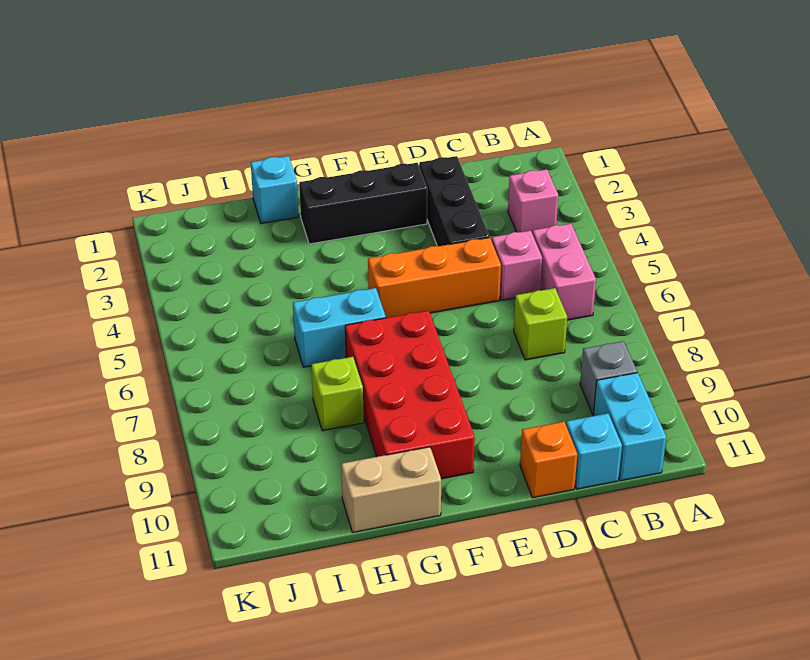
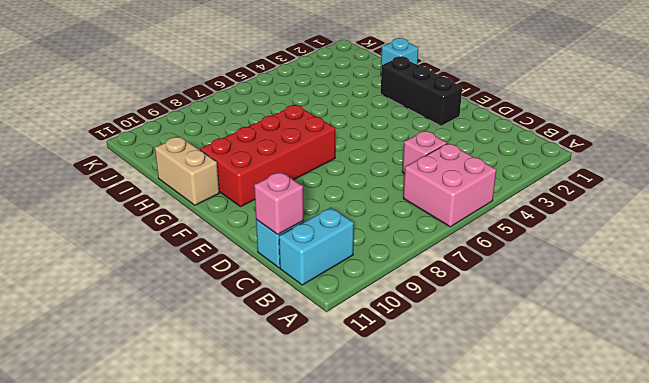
pink brick A5:B6 level 1 -> pink brick B5:B6 level 1
pink brick C11 level 2 -> pink brick B3 level 1
none -> grey brick B9 level 1
none -> lime brick C7 level 1
none -> black brick D2:D4 level 1

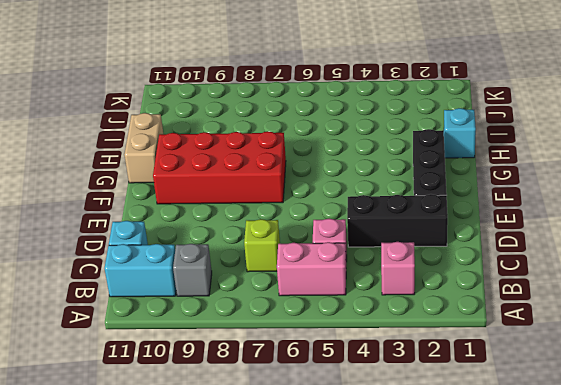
none -> orange brick D5:F5 level 1
none -> orange brick D11 level 1
none -> cyan brick G6:H6 level 1

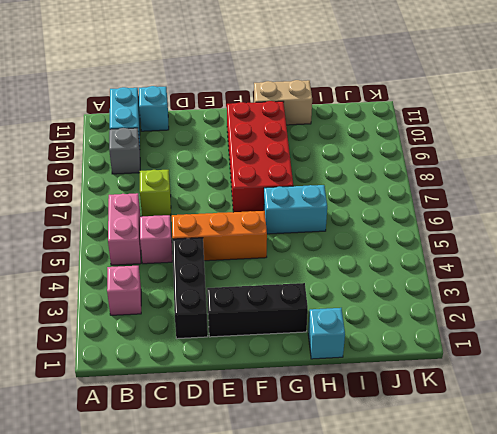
none -> orange brick D11 level 1
none -> lime brick H8 level 1

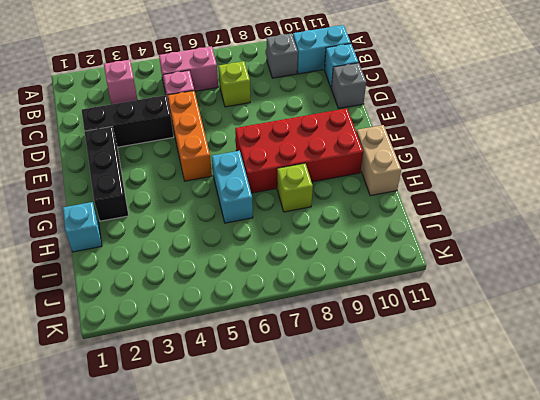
grey brick D11 level 1 -> orange brick D11 level 1

